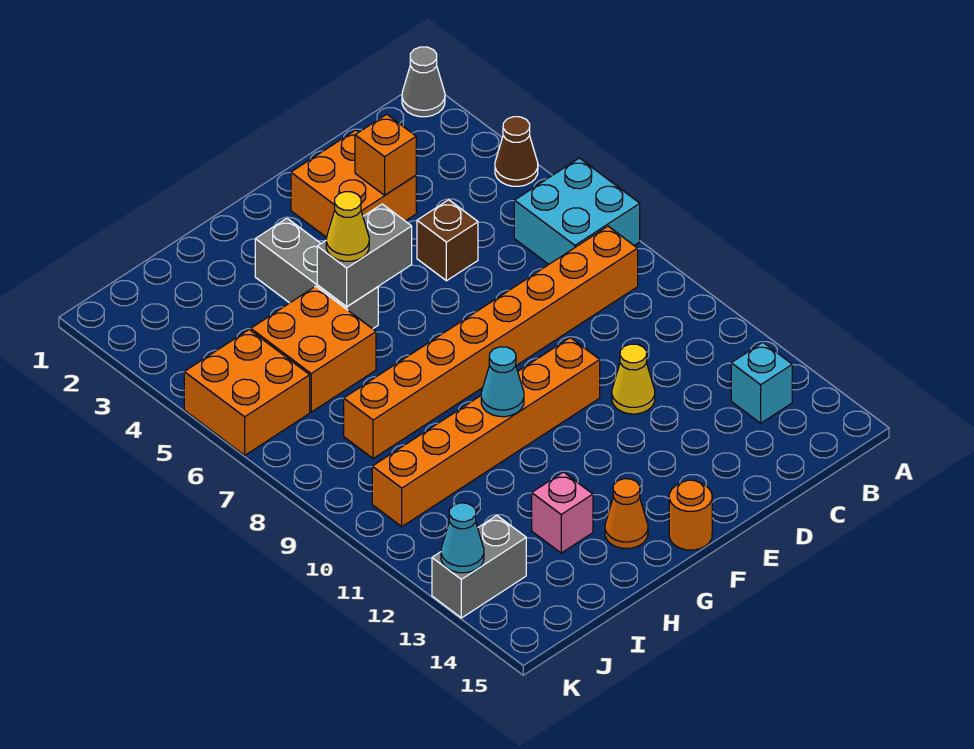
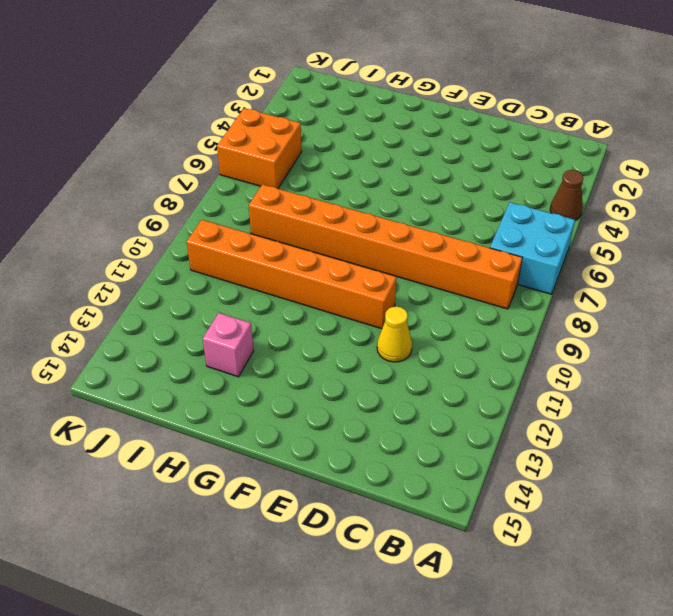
none -> grey cone A1 level 1
none -> cyan brick B13 level 1
none -> orange brick D2:E3 level 1

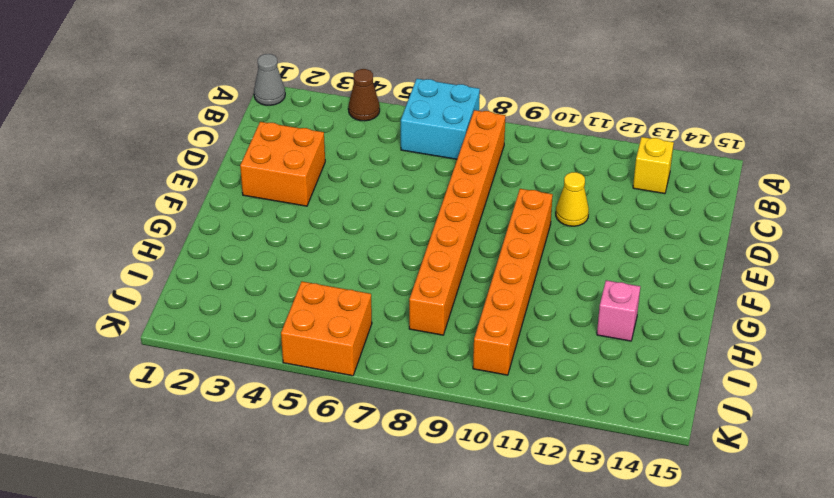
yellow brick B13 level 1 -> cyan brick B13 level 1
none -> brown brick D5 level 1
none -> orange round brick F15 level 1
none -> grey brick G3:G5 level 1

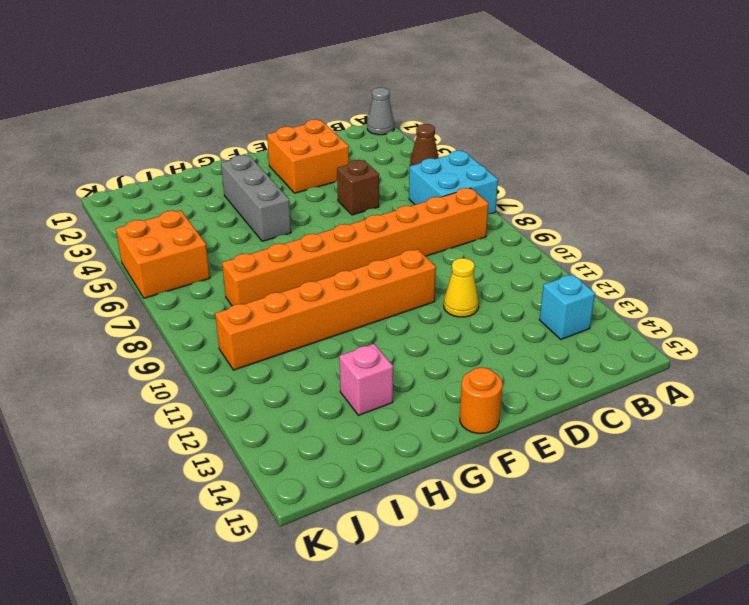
none -> orange cone G14 level 1
none -> orange brick H5:I6 level 1
none -> grey brick J13:K13 level 1

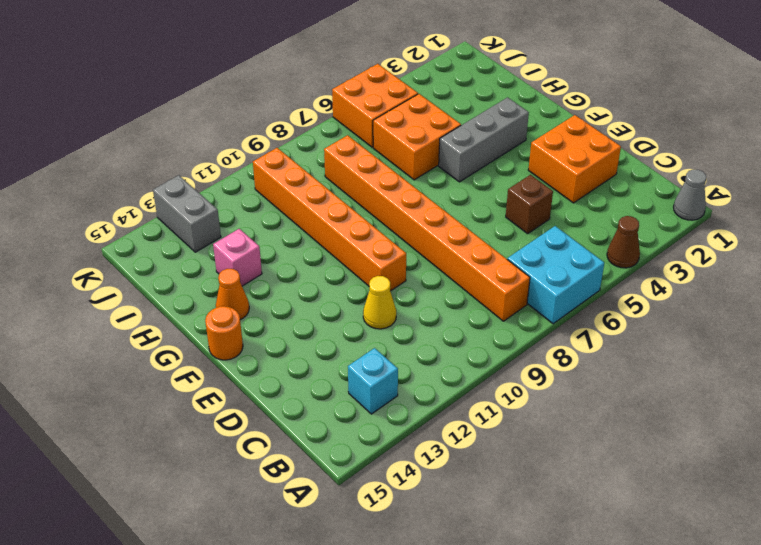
none -> orange brick D3 level 2
none -> grey brick F5:G5 level 2
none -> cyan cone G10 level 2

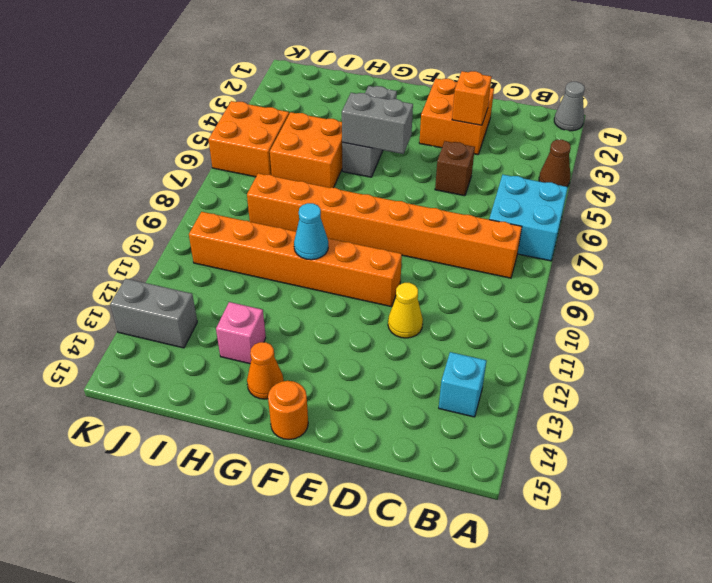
none -> cyan cone K13 level 2
none -> yellow cone G5 level 3

